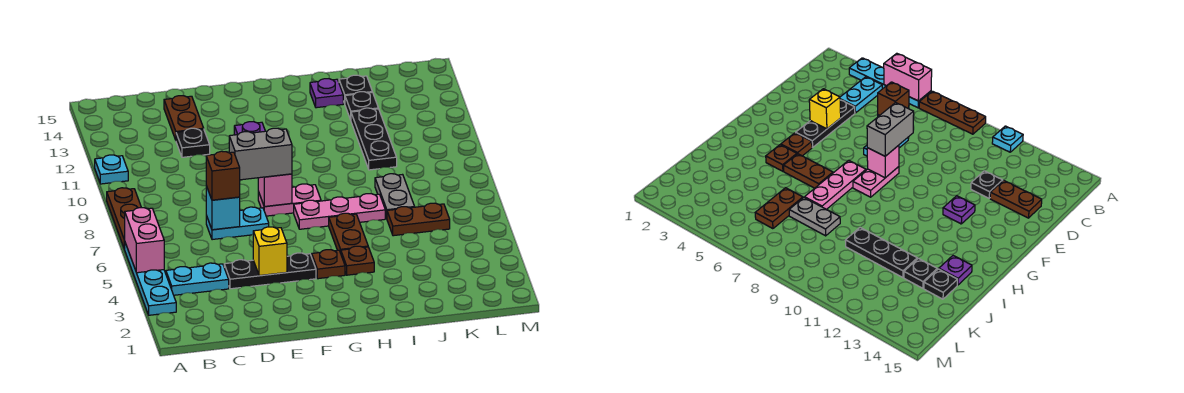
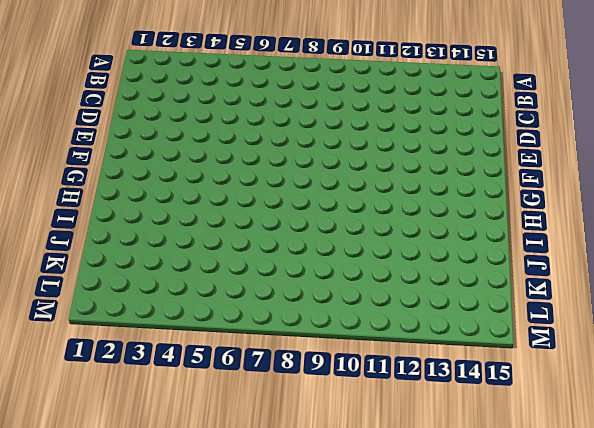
none -> cyan plate A3:A6 level 1
none -> brown plate A7:A9 level 1
none -> cyan plate A11 level 1

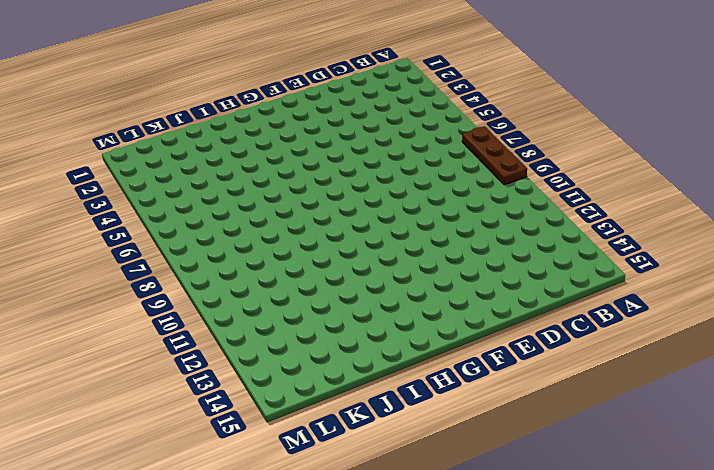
none -> cyan plate A3:A6 level 1
none -> cyan plate A11 level 1
none -> cyan plate B4:C4 level 1

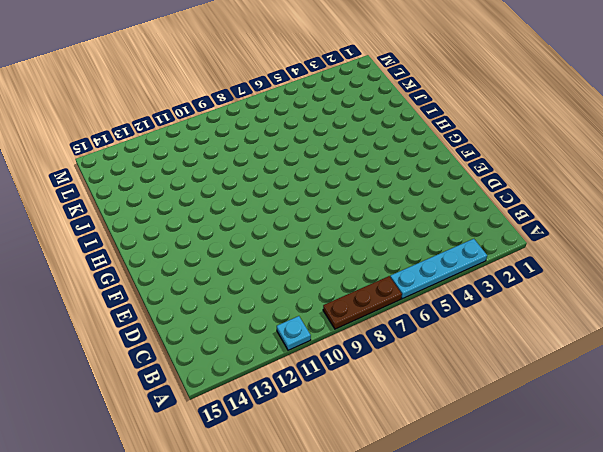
none -> cyan plate B4:C4 level 1
none -> black plate D4:F4 level 1
none -> cyan plate D7:E7 level 1

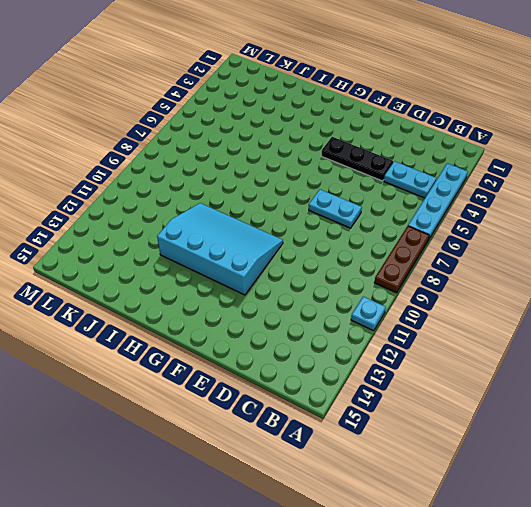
cyan slope F10:I12 level 1 top 12 -> purple plate F12 level 1
none -> black plate D12 level 1
none -> brown plate D13:D14 level 1
none -> pink plate F8:G8 level 1

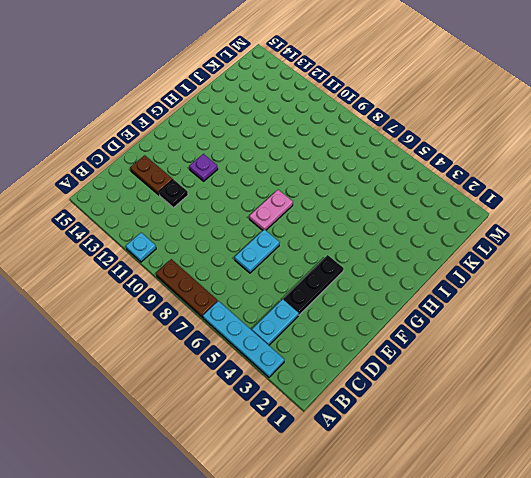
none -> brown plate G4 level 1
none -> pink plate G7:I7 level 1
none -> brown plate H4 level 1

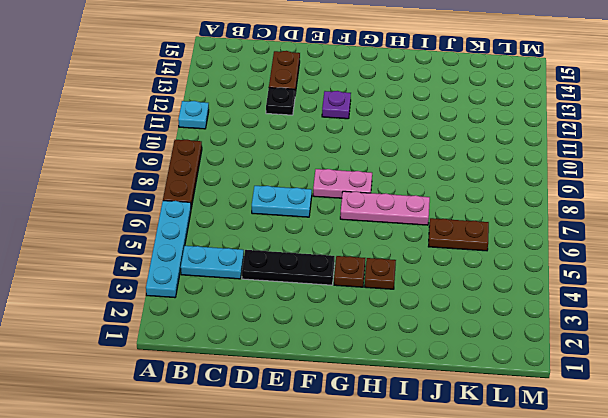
none -> brown plate H5:H6 level 1
none -> purple plate I14 level 1
none -> grey plate J7:J8 level 1

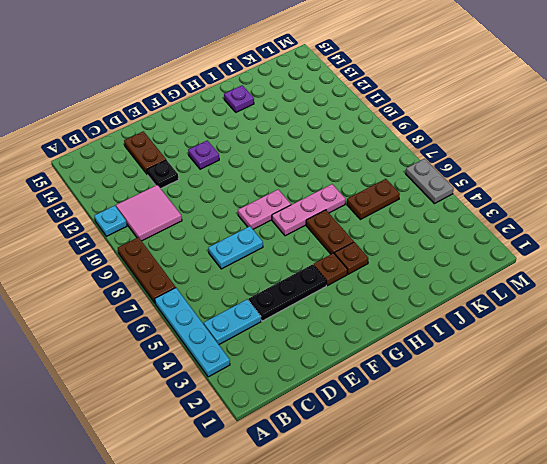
pink tile B10:C11 level 1 -> none
grey plate M5:M6 level 1 -> grey plate J7:J8 level 1
none -> black plate J10:J12 level 1
none -> black plate J13 level 1
none -> black plate J14 level 1

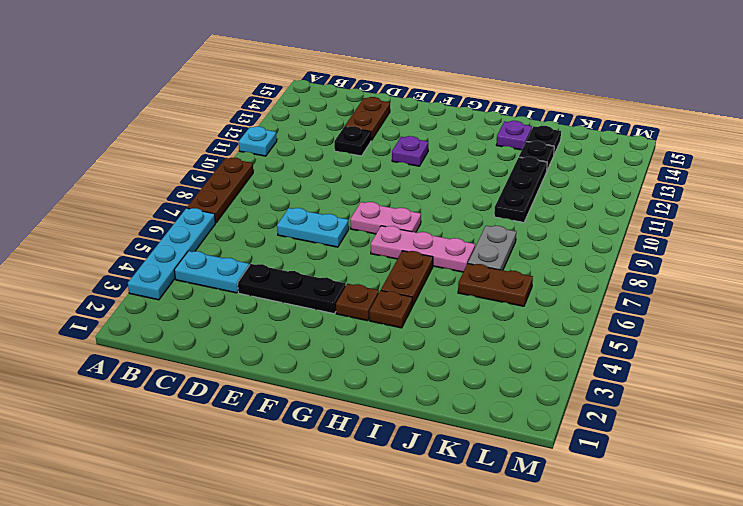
none -> pink brick A5:A6 level 2
none -> cyan brick D7 level 2
none -> yellow brick E4 level 2

